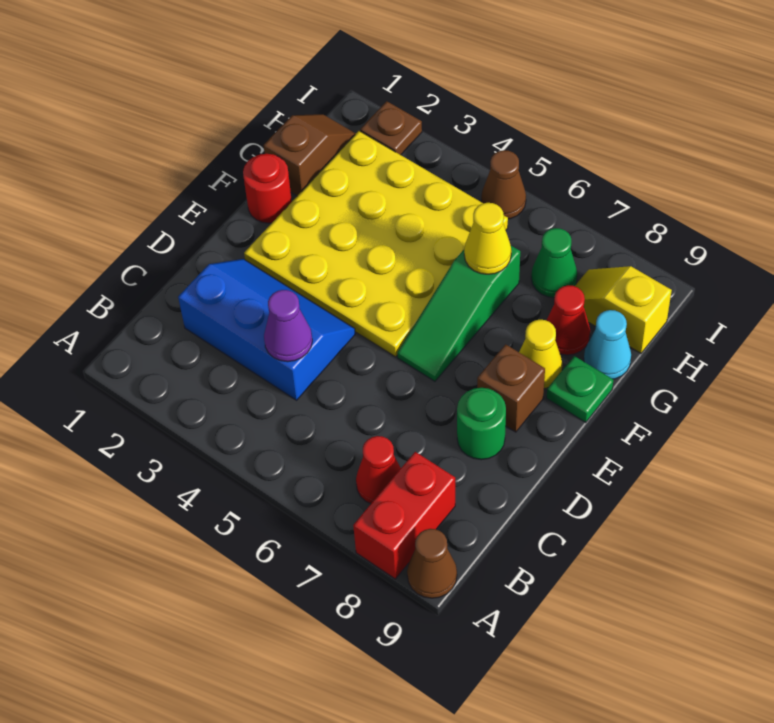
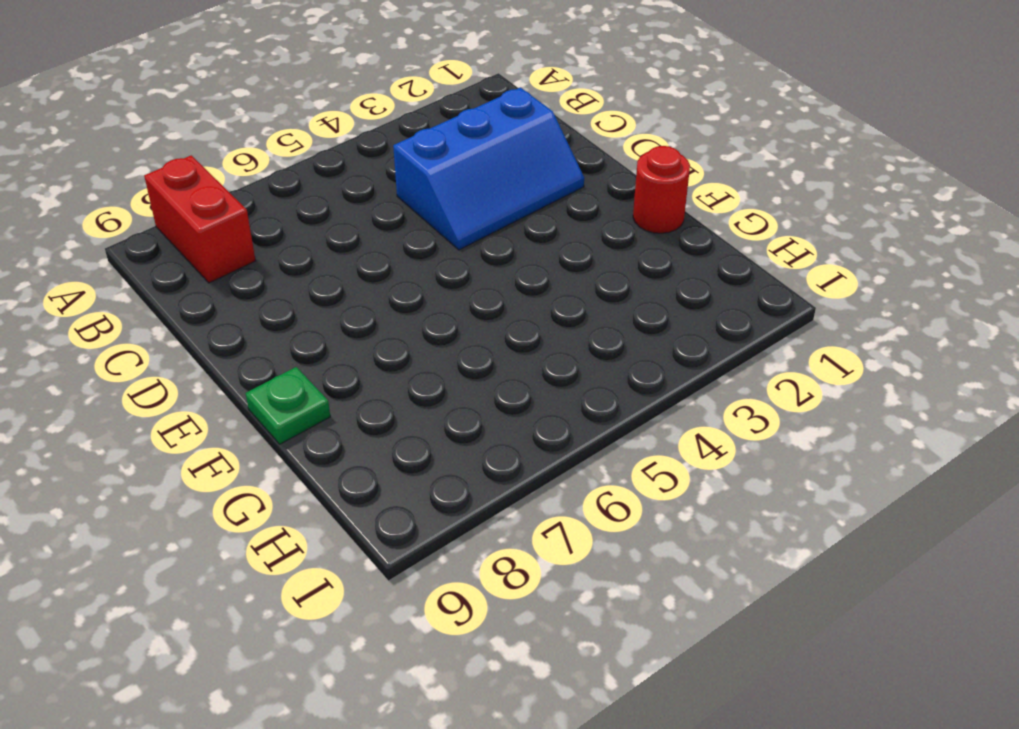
none -> brown cone A9 level 1
none -> red cone B7 level 1
none -> green round brick D8 level 1

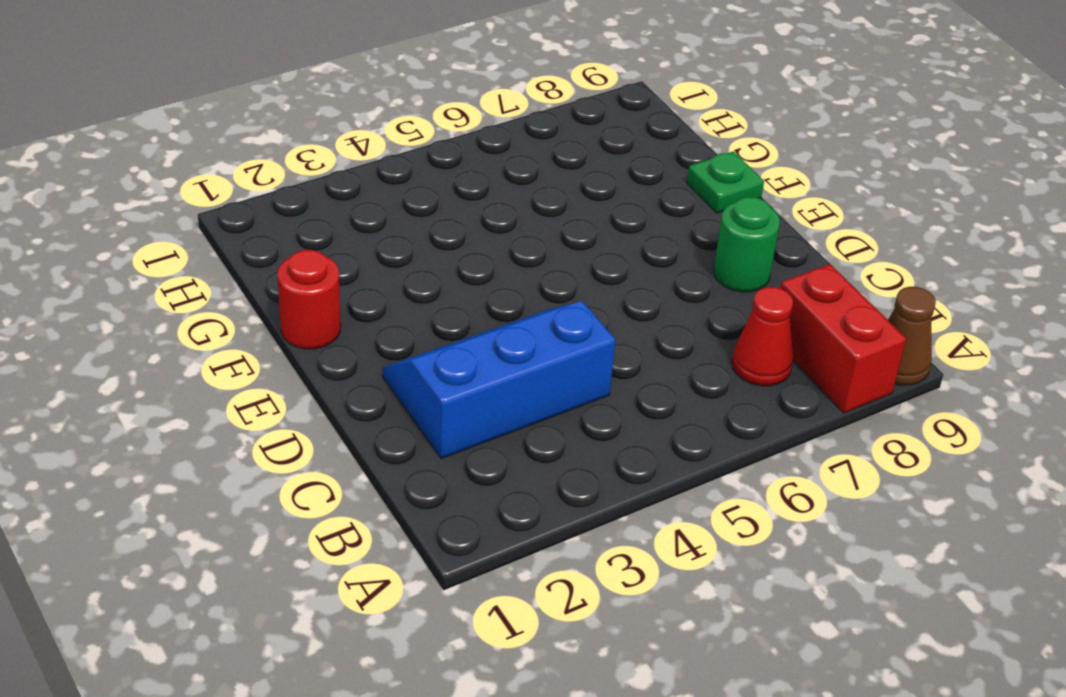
none -> yellow plate E2:H5 level 1
none -> green slope E6:G6 level 1 top G
none -> brown brick E8 level 1

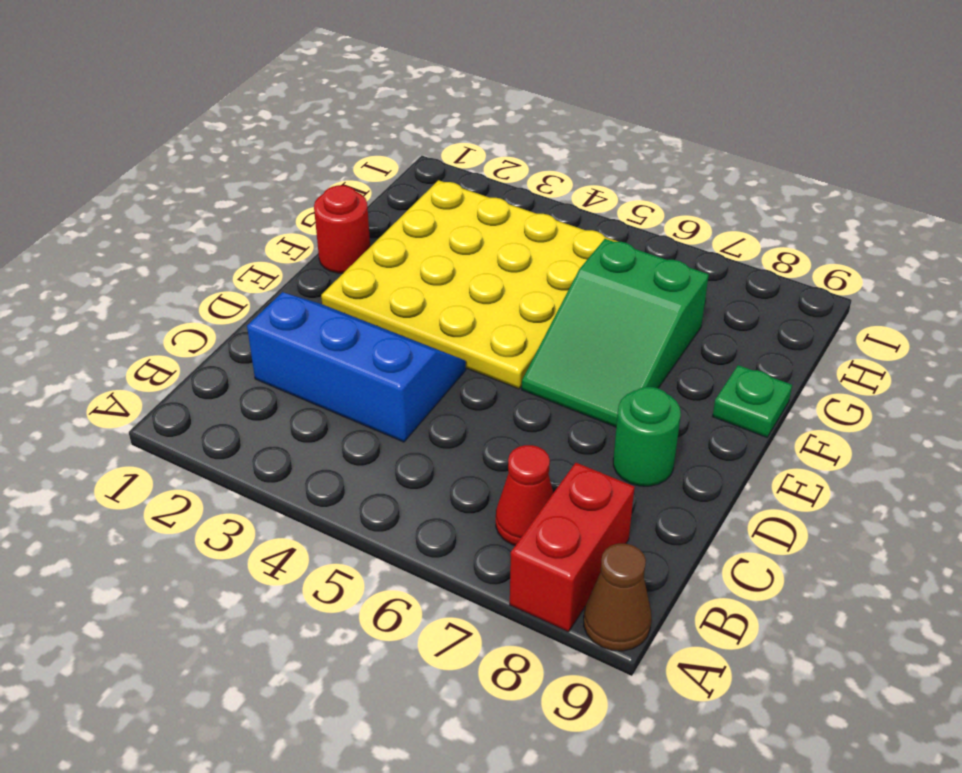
green slope E6:G7 level 1 top G -> green slope E6:G6 level 1 top G
none -> brown brick E8 level 1
none -> yellow cone F8 level 1
none -> brown slope G1:H1 level 1 top G

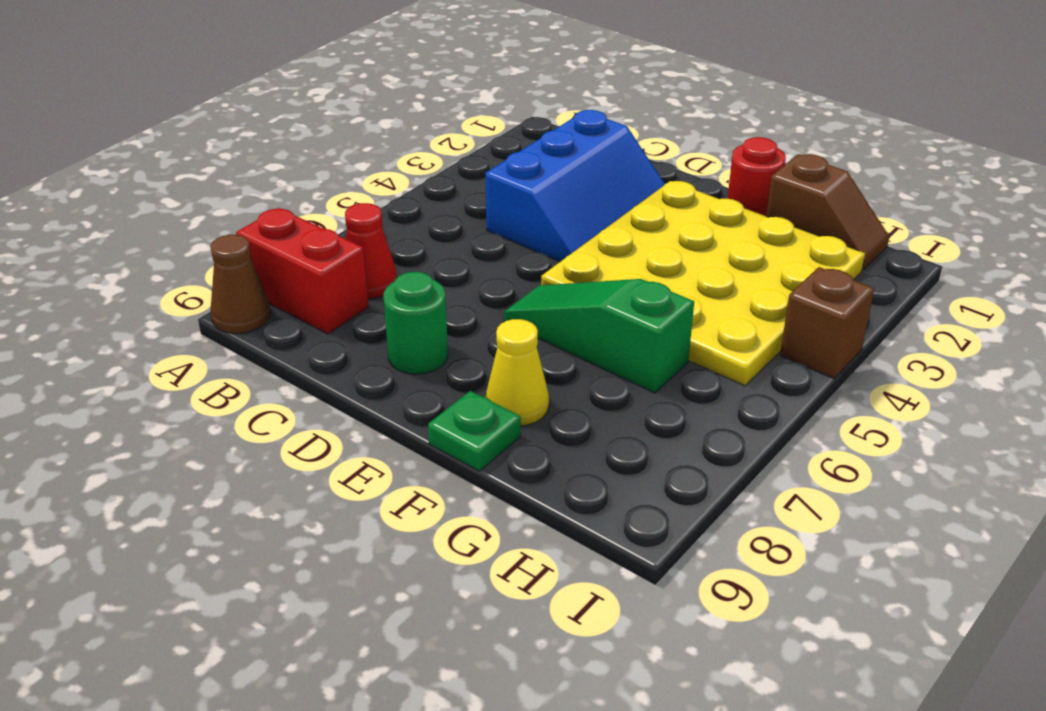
brown brick I4 level 1 -> brown brick E8 level 1
none -> red cone G8 level 1
none -> cyan cone G9 level 1
none -> green cone H7 level 1

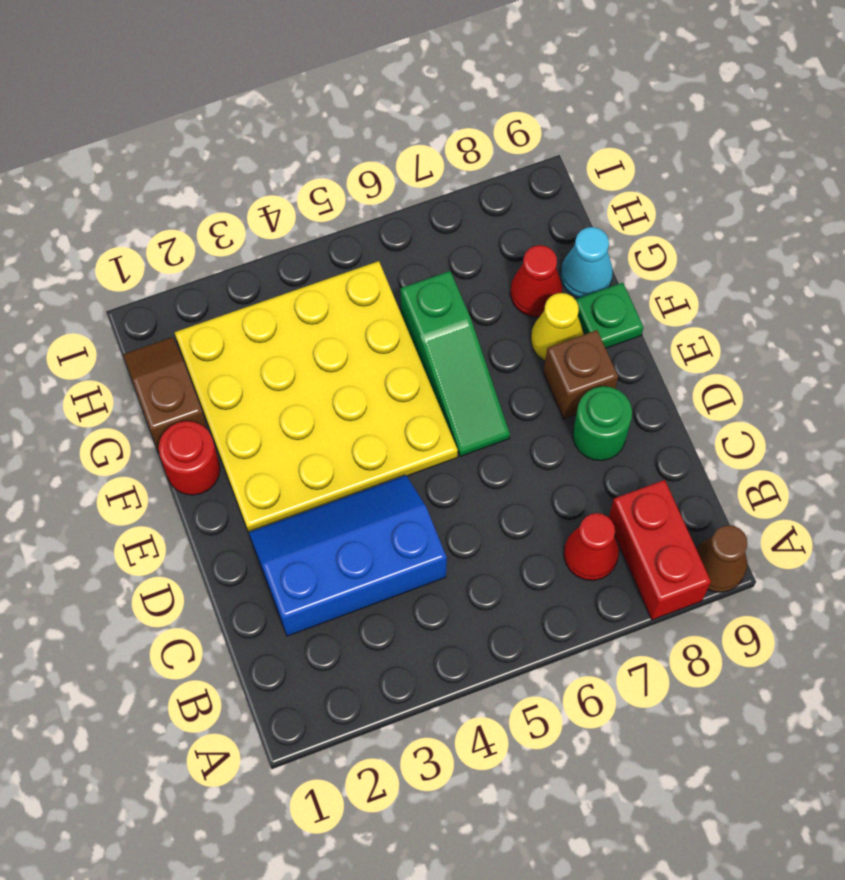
none -> green cone H7 level 1
none -> yellow slope H8:H9 level 1 top 9
none -> brown plate I2 level 1

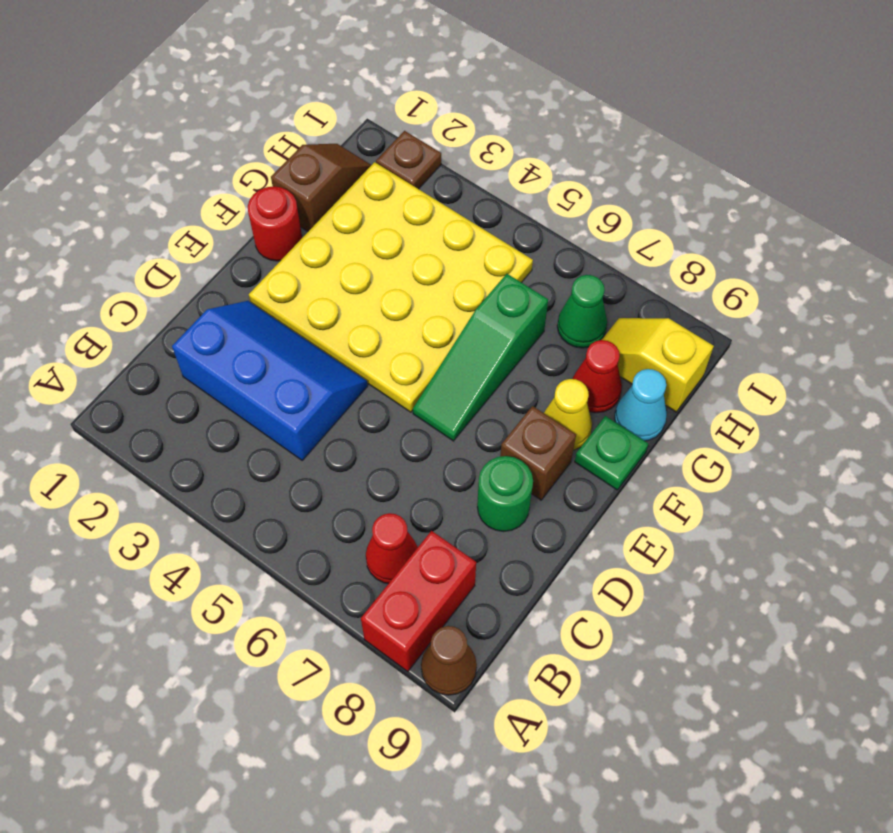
none -> brown cone I5 level 1
none -> purple cone C4 level 2
none -> yellow cone G6 level 2

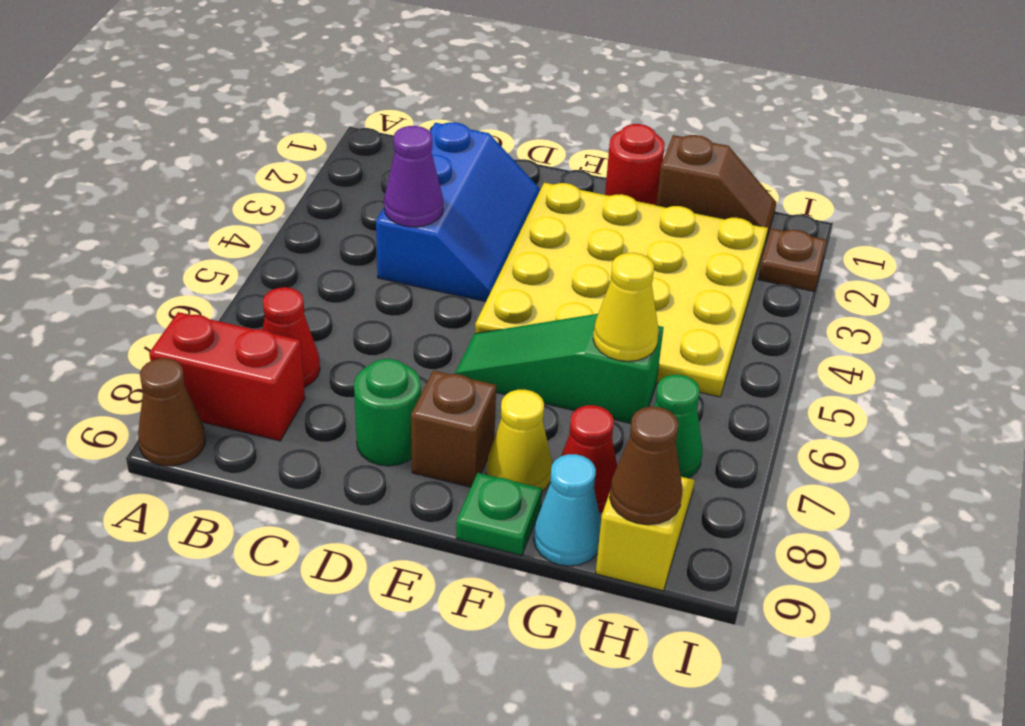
brown cone H9 level 2 -> brown cone I5 level 1

